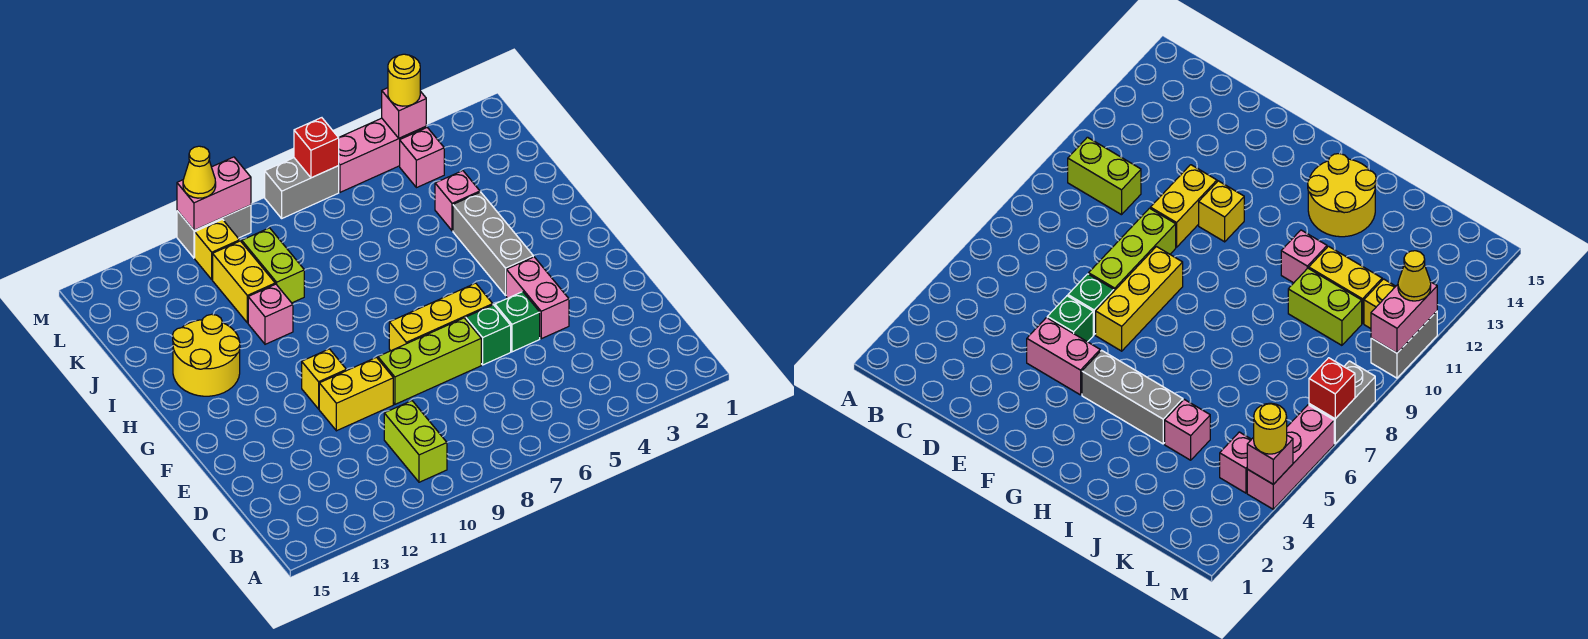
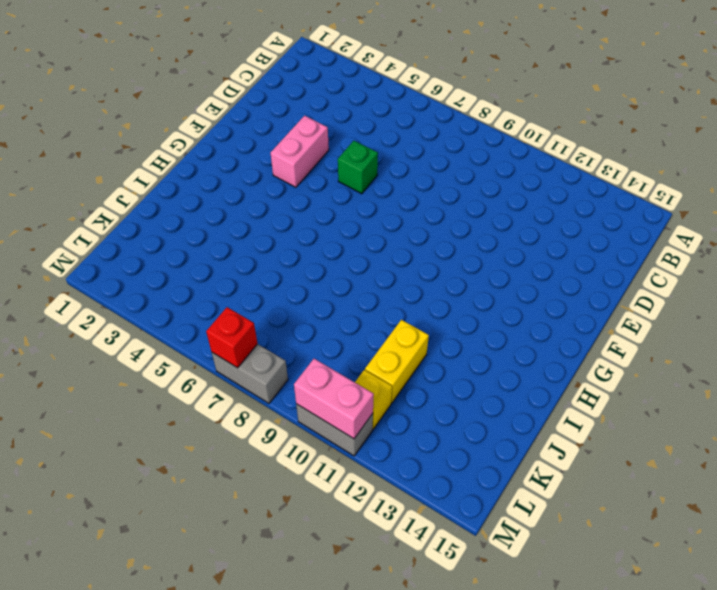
none -> lime brick B10:C10 level 1
none -> green brick E5 level 1
none -> lime brick E7:E9 level 1

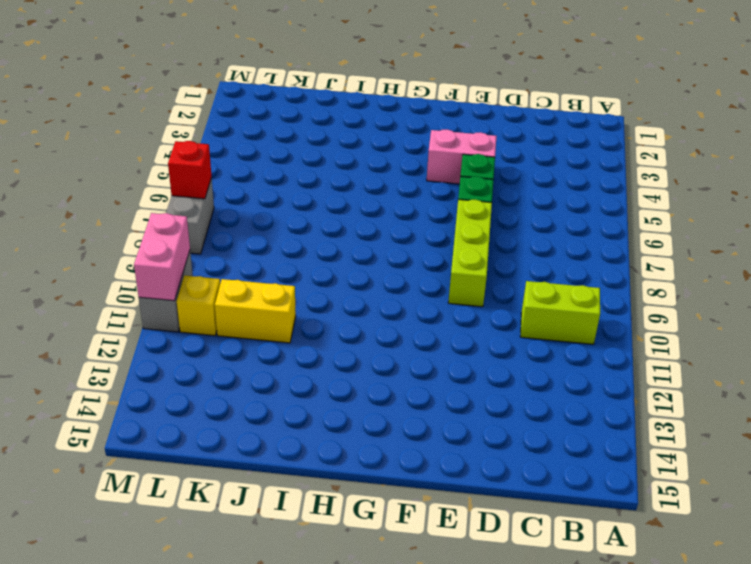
none -> yellow brick E10:E11 level 1
none -> yellow brick F6:F8 level 1
none -> yellow brick F11 level 1

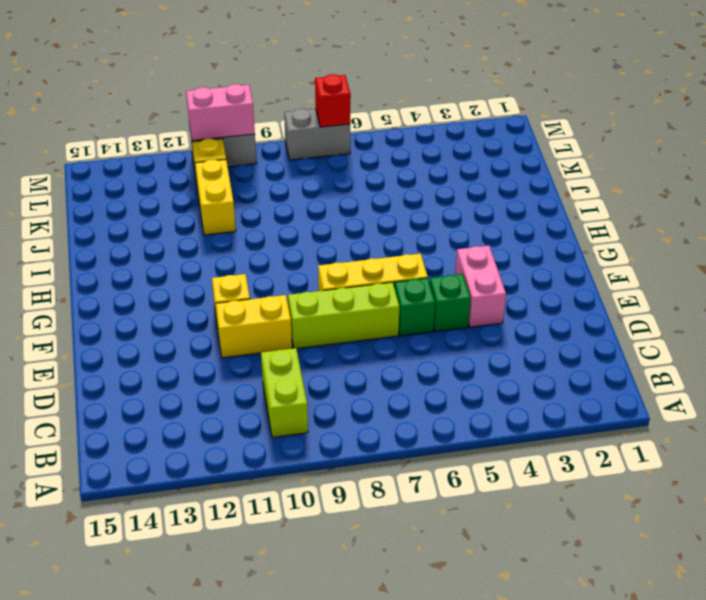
none -> grey brick G4:I4 level 1
none -> yellow round brick H13:I14 level 1
none -> pink brick I11 level 1

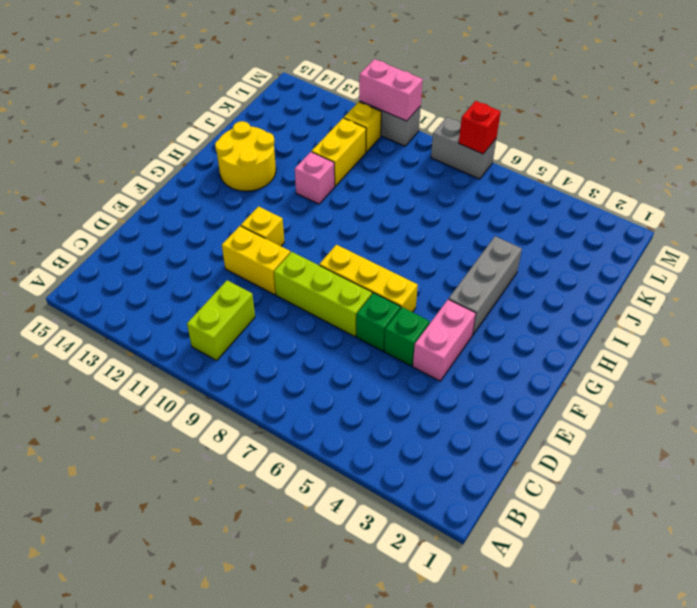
none -> pink brick J4 level 1
none -> lime brick J10:K10 level 1
none -> pink brick L4 level 1

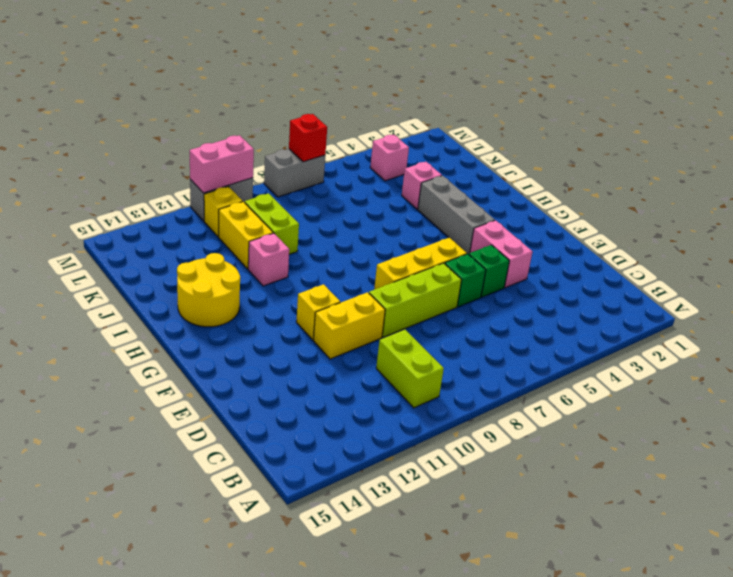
none -> pink brick M4:M6 level 1
none -> pink brick M4 level 2
none -> yellow round brick M4 level 3

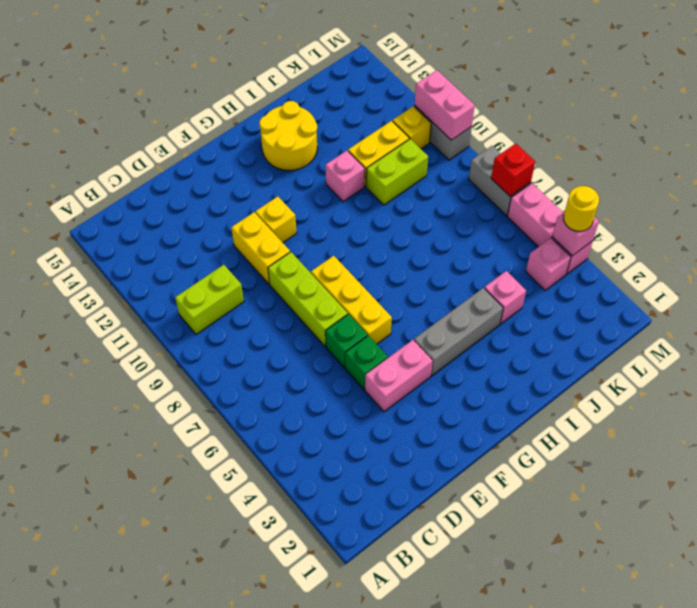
none -> yellow cone M11 level 3

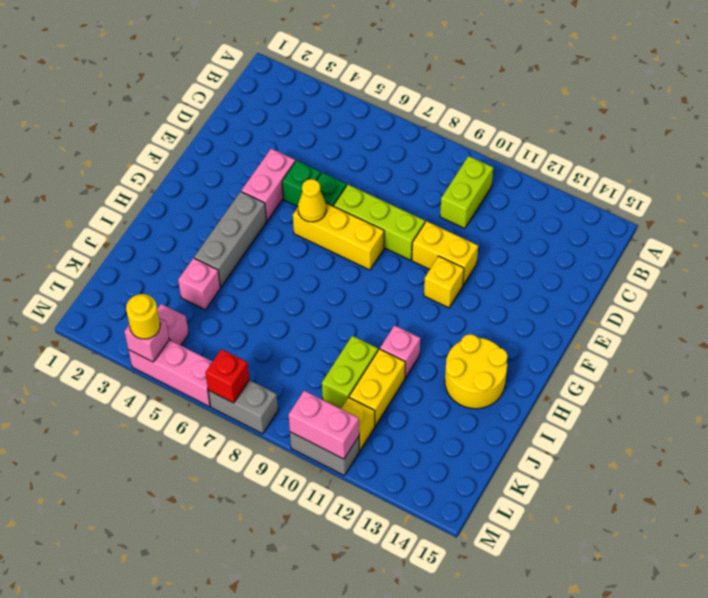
yellow cone F6 level 2 -> yellow cone M11 level 3

